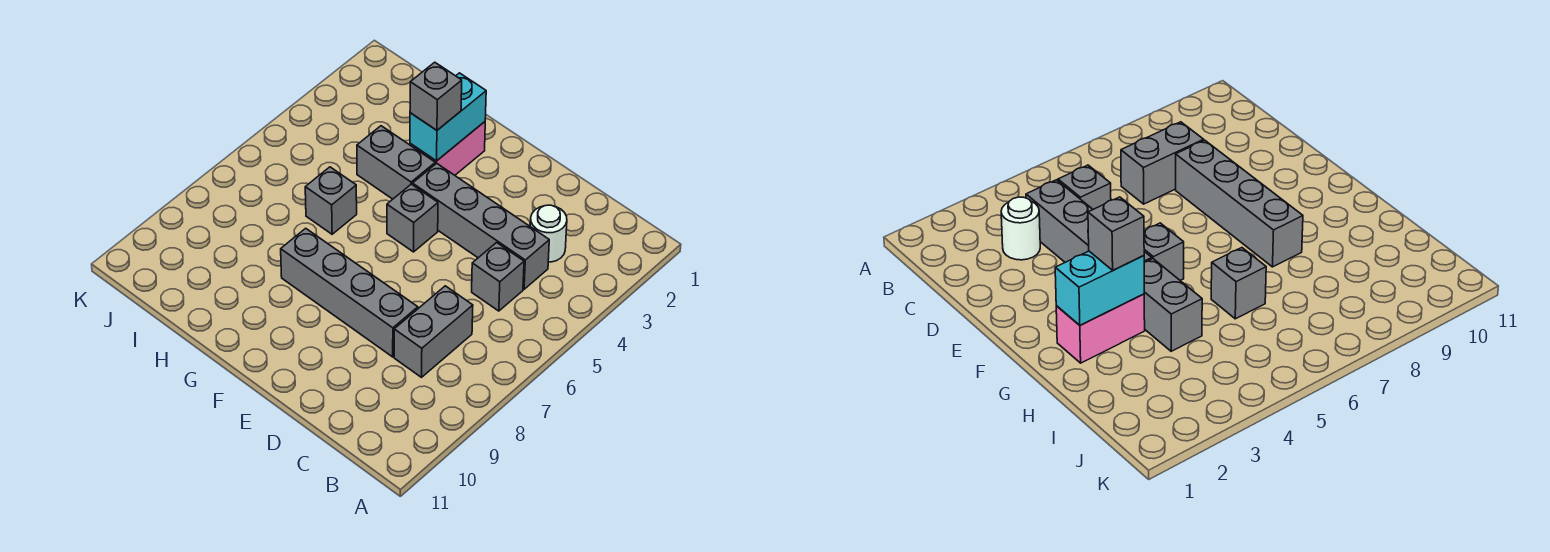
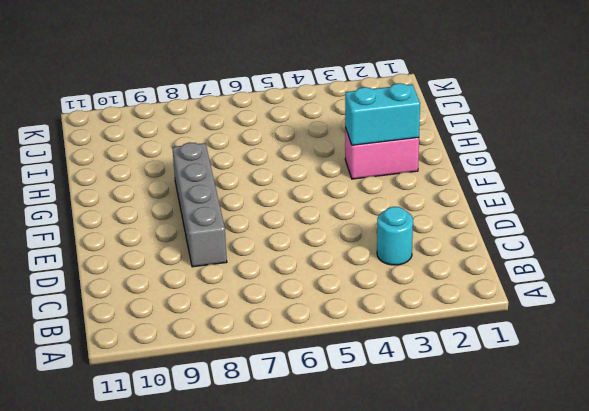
cyan round brick C3 level 1 -> white round brick C3 level 1
none -> grey brick C4:F4 level 1
none -> grey brick C5 level 1

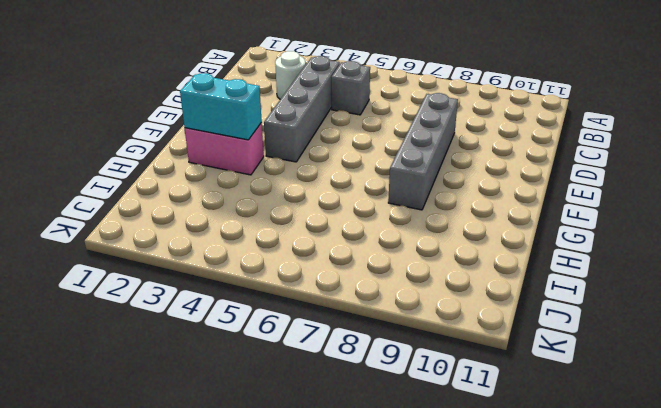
none -> grey brick C7:C8 level 1
none -> grey brick F5 level 1

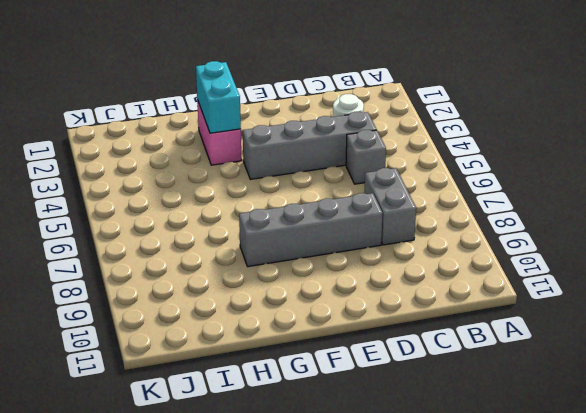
none -> grey brick F5 level 1
none -> grey brick G4:H4 level 1

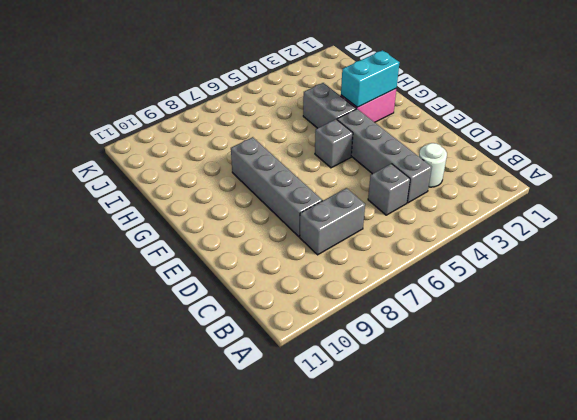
none -> grey brick H6 level 1
none -> grey brick G3 level 3

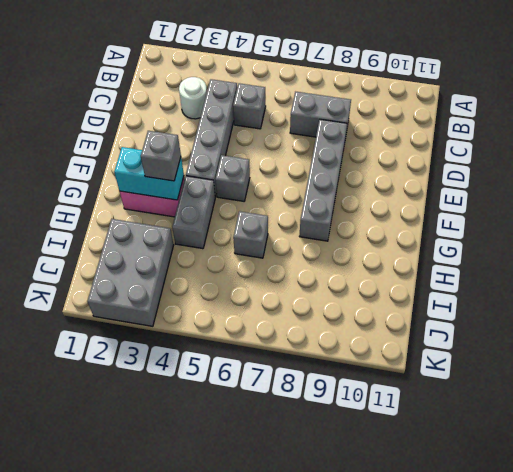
grey brick I2:K3 level 1 -> none

